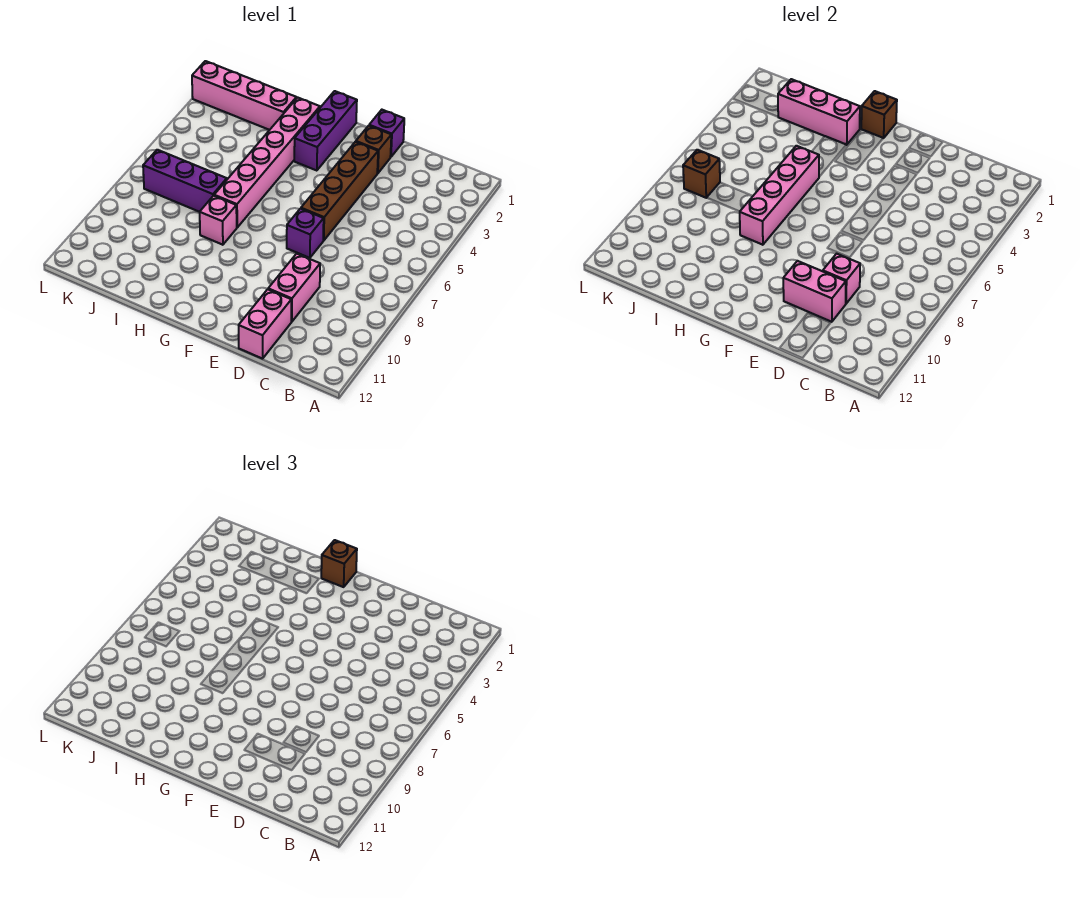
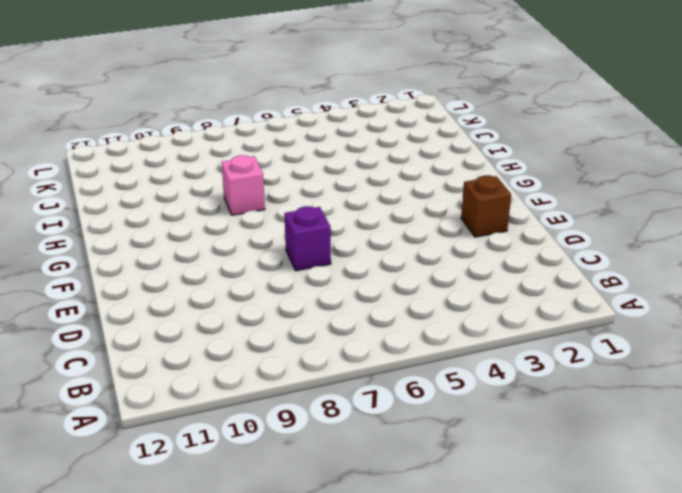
none -> pink brick D9:D10 level 1
none -> pink brick D11:D12 level 1
none -> purple brick E1 level 1

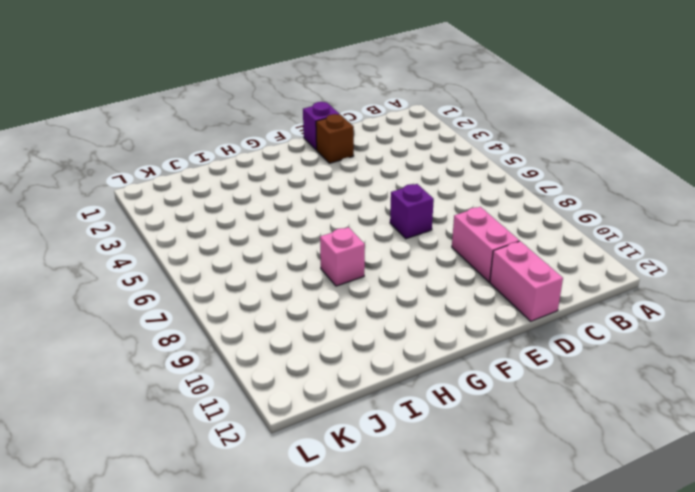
none -> brown brick E3:E6 level 1
none -> purple brick G1:G3 level 1
none -> pink brick H2:H7 level 1

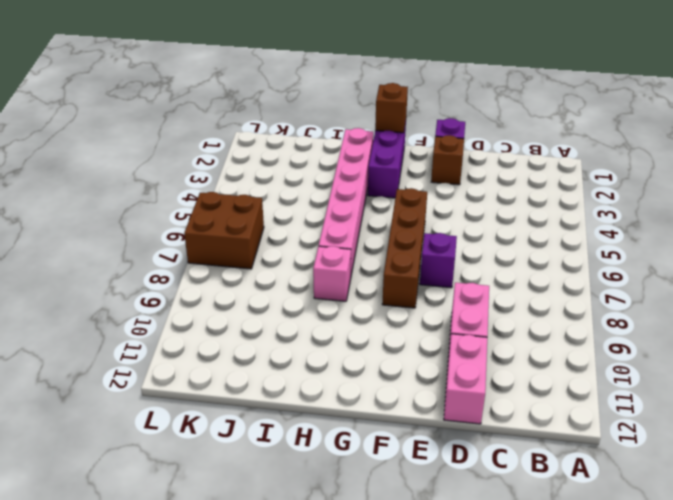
brown brick F5:F8 level 1 -> brown brick E3:E6 level 1
brown brick K6:L7 level 1 -> purple brick I7:K7 level 1
none -> pink brick I2:L2 level 1
none -> pink brick D9 level 2
none -> pink brick D10:E10 level 2

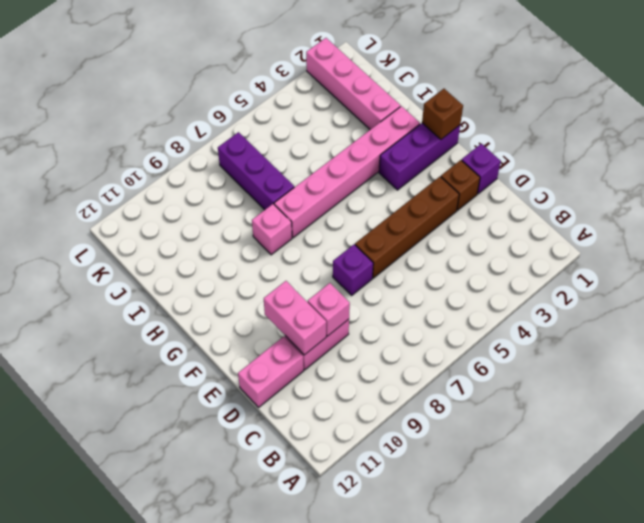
none -> pink brick H2:J2 level 2
none -> pink brick H5:H8 level 2
none -> brown brick K7 level 2

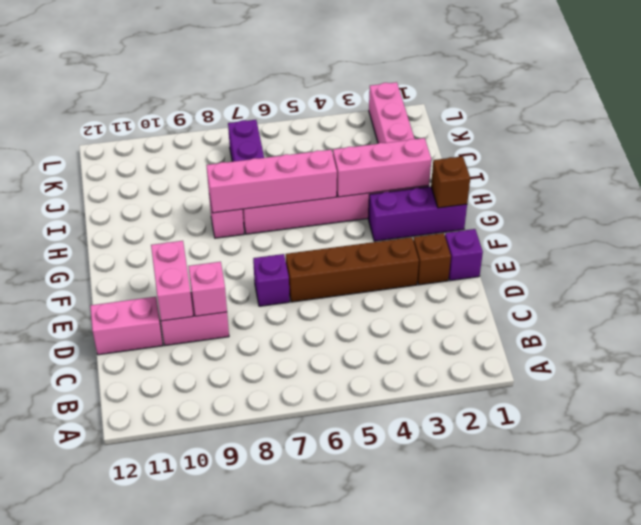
pink brick H2:H4 level 2 -> pink brick H2:J2 level 2
none -> brown brick K7 level 2
none -> brown brick G1 level 3

